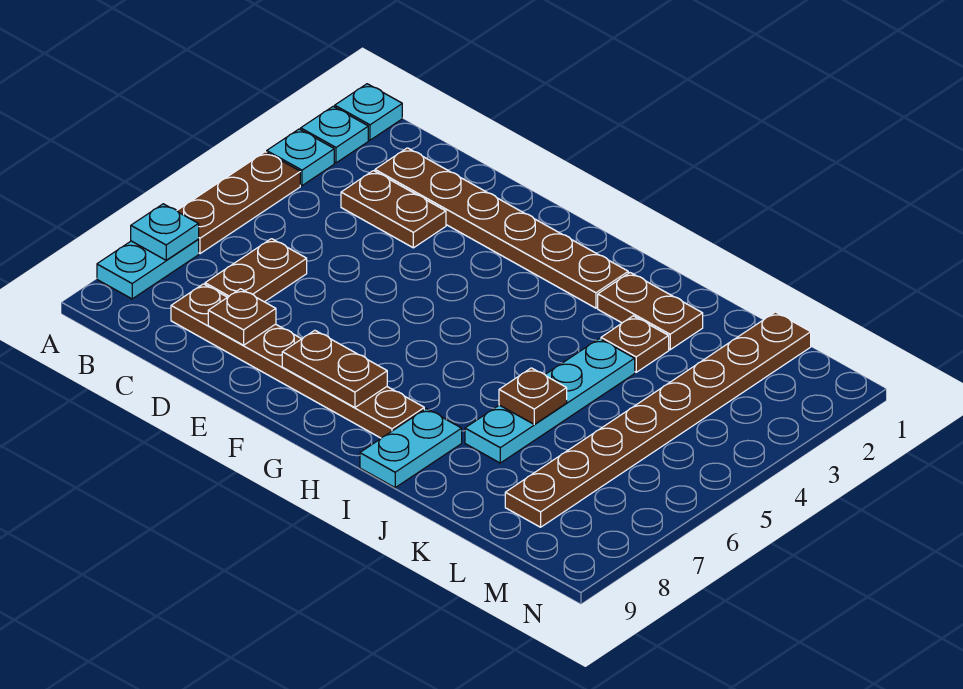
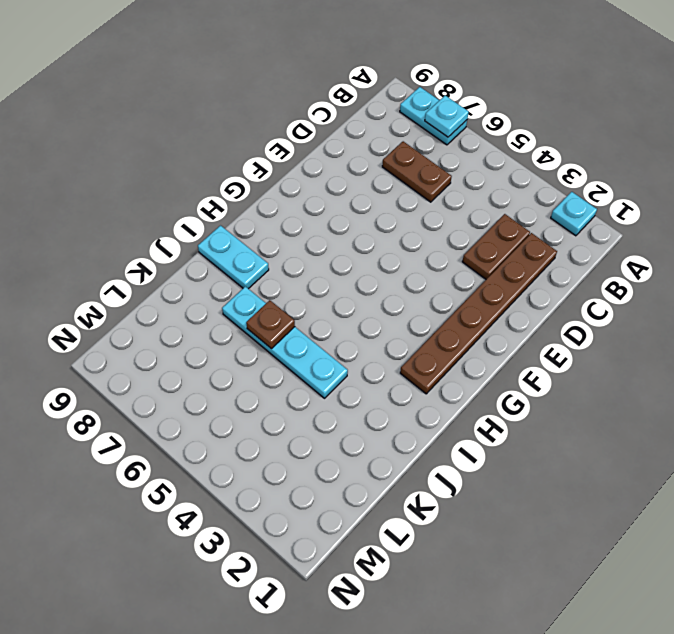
none -> cyan plate A1 level 1
none -> cyan plate A3 level 1
none -> brown plate A4:A6 level 1

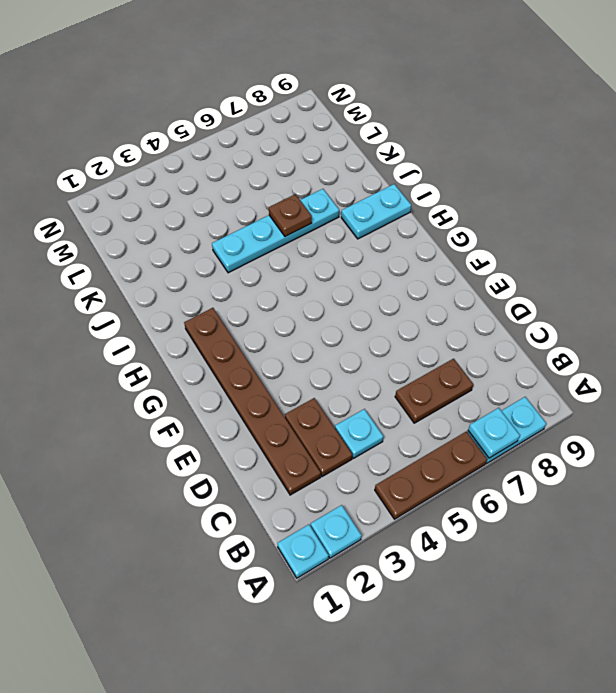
cyan plate C4 level 1 -> cyan plate A3 level 1
none -> brown plate C8:H8 level 1
none -> brown plate I2:J2 level 1
none -> brown plate J3 level 1

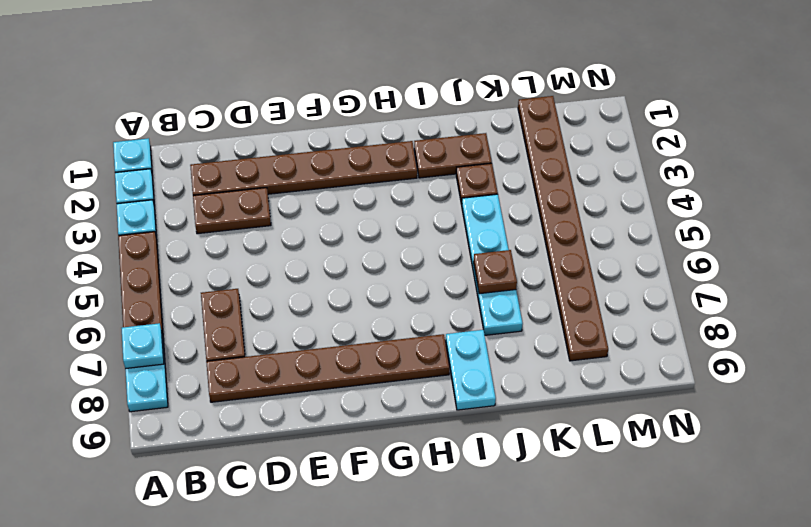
none -> brown plate D8 level 2
none -> brown plate F8:G8 level 2

